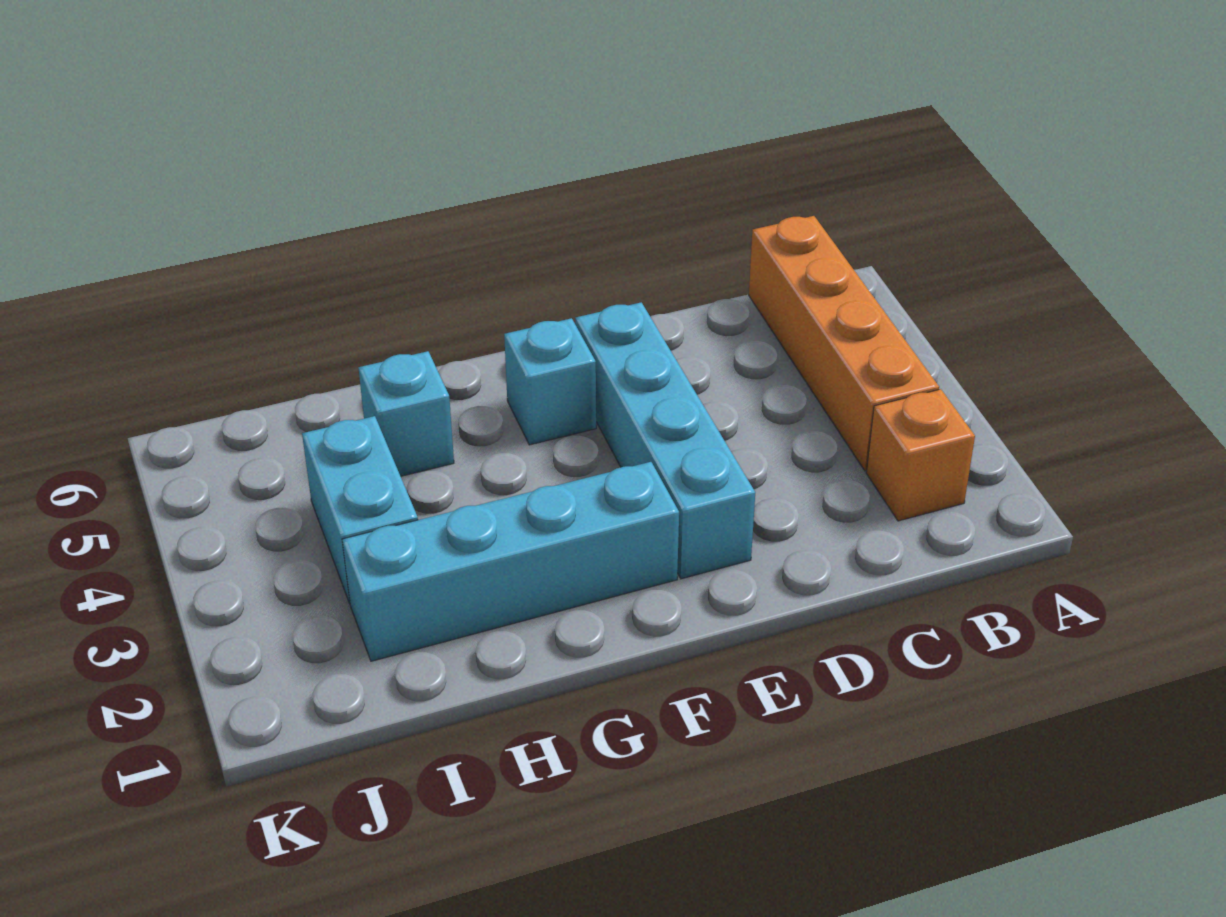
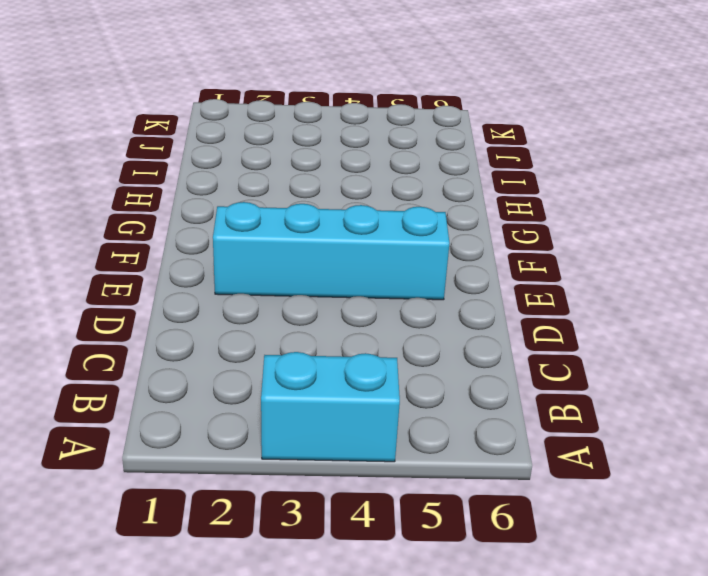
cyan brick A3:A4 level 1 -> cyan brick I3:I4 level 1
none -> orange brick B2 level 1
none -> orange brick B3:B6 level 1

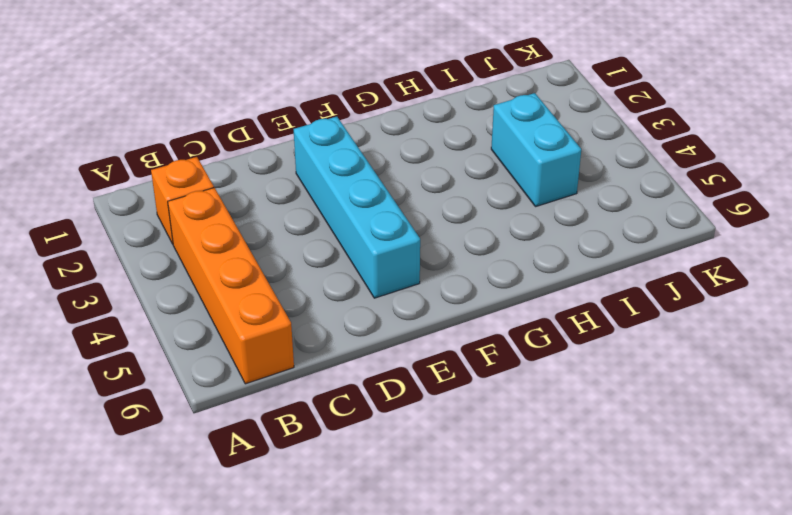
none -> cyan brick F2:I2 level 1
none -> cyan brick F5 level 1

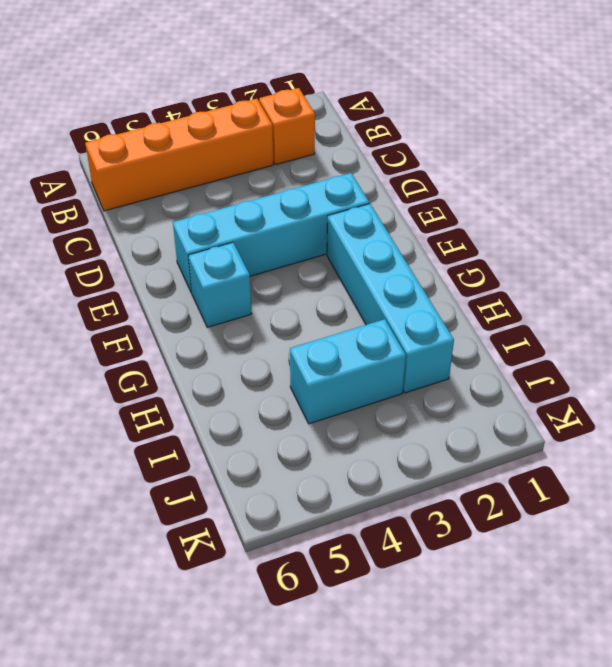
none -> cyan brick H5 level 1

